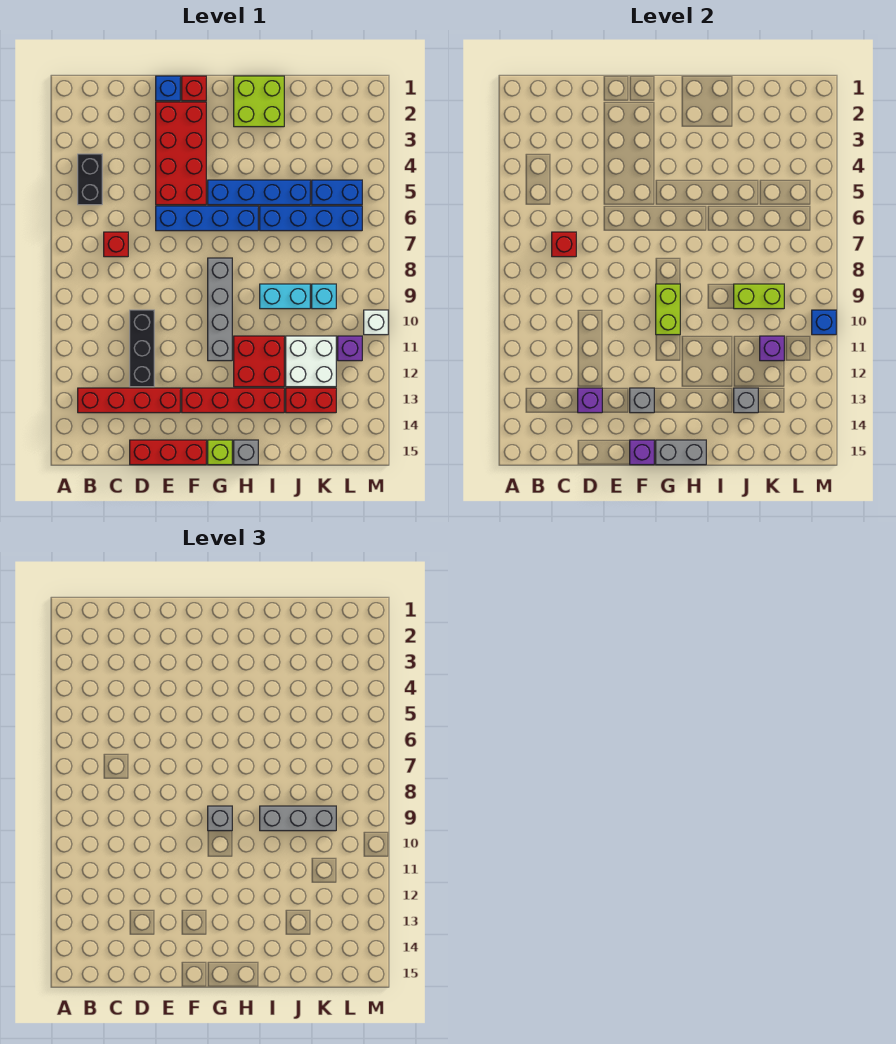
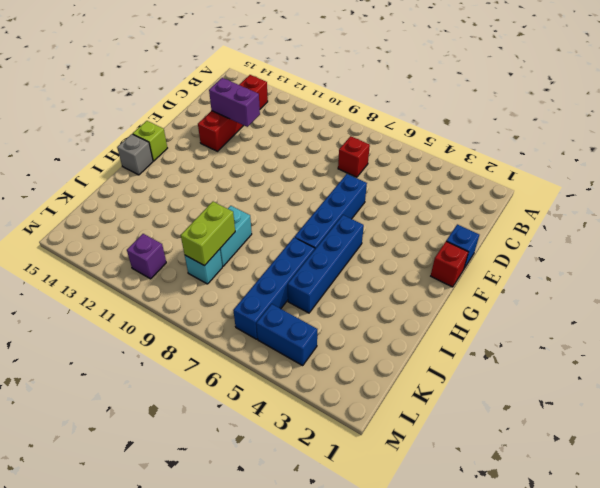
purple brick D12:D13 level 2 -> purple brick D13 level 2
blue brick L4:L5 level 1 -> blue brick K5:L5 level 1
none -> black brick B4:B5 level 1
none -> black brick D10:D12 level 1
none -> red brick D15:F15 level 1
none -> red brick E2:F5 level 1

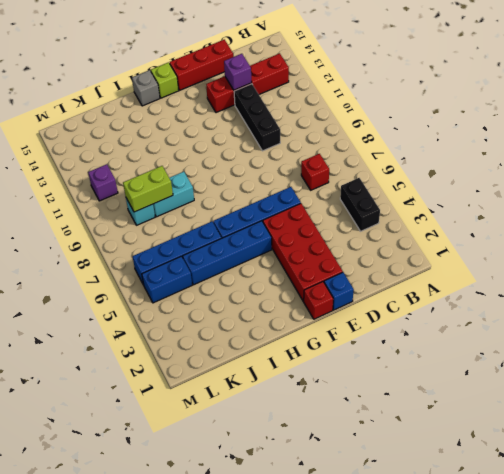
none -> red brick F13:I13 level 1
none -> grey brick G8:G11 level 1
none -> lime brick H1:I2 level 1
none -> red brick H11:I12 level 1

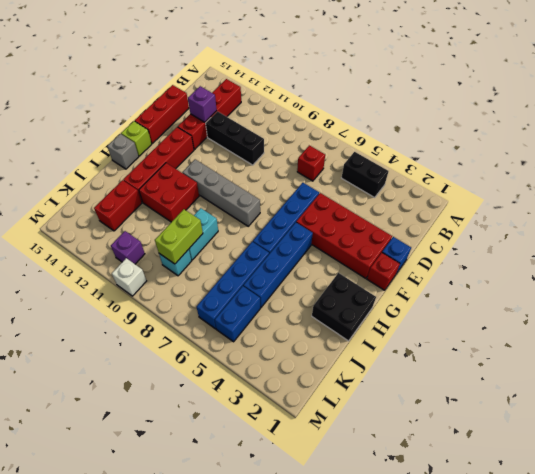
black brick H1:I2 level 1 -> lime brick H1:I2 level 1
none -> white brick J11:K12 level 1
none -> red brick C7 level 2
none -> grey brick F13 level 2
none -> purple brick F15 level 2

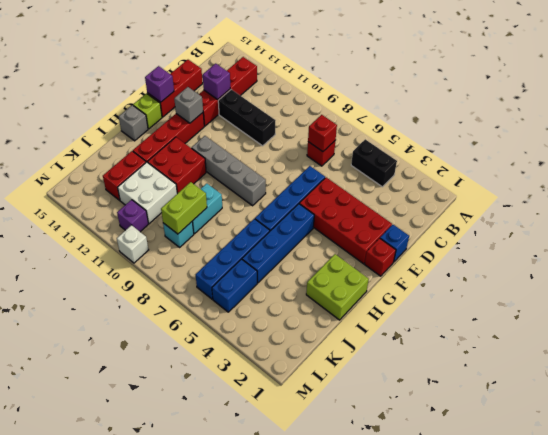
none -> lime brick G9:G10 level 2
none -> grey brick G15:H15 level 2
none -> grey brick J13 level 2
none -> purple brick K11 level 2

